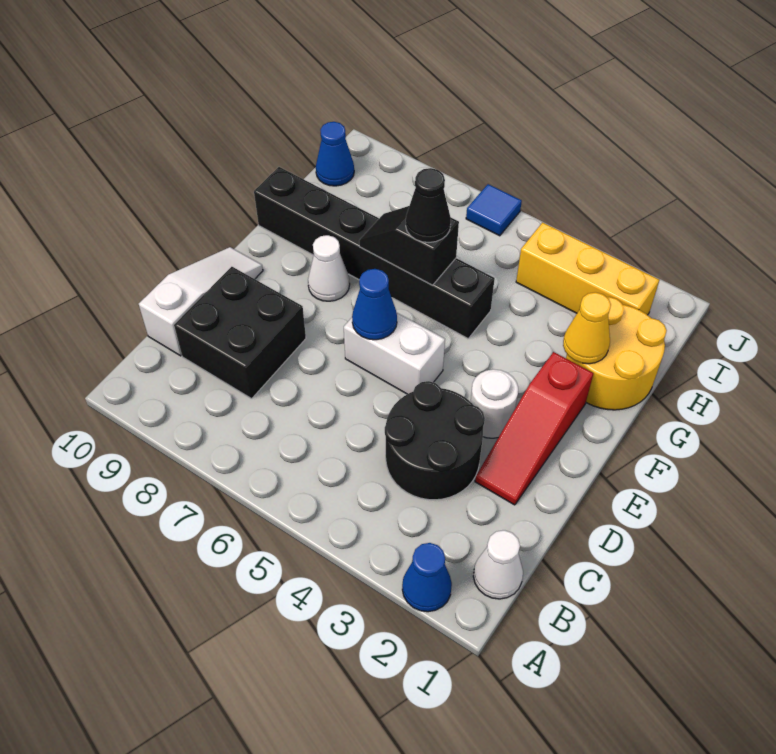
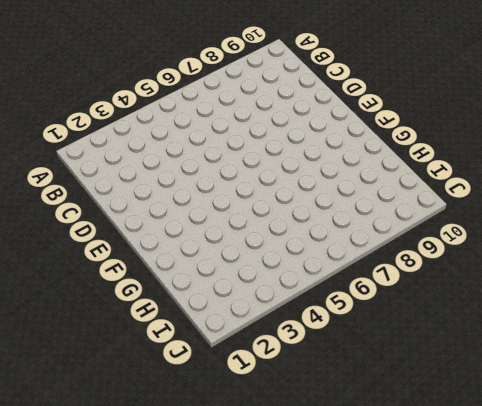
none -> blue cone A2 level 1
none -> white cone B1 level 1
none -> black round brick C3:D4 level 1

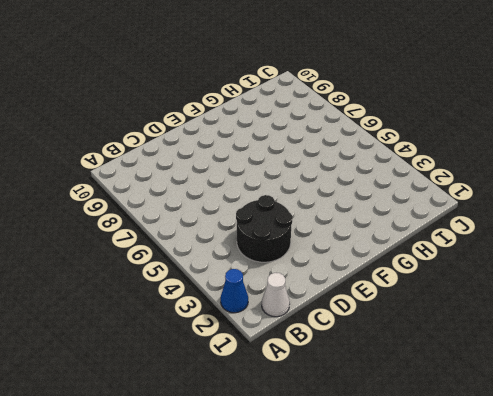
none -> black brick C8:D9 level 1
none -> white slope C10:E10 level 1 top C
none -> red slope D2:F2 level 1 top F

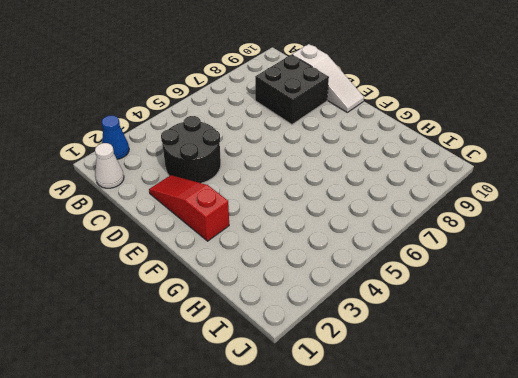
none -> white round brick E3 level 1
none -> white brick E5:E6 level 1
none -> white cone F8 level 1

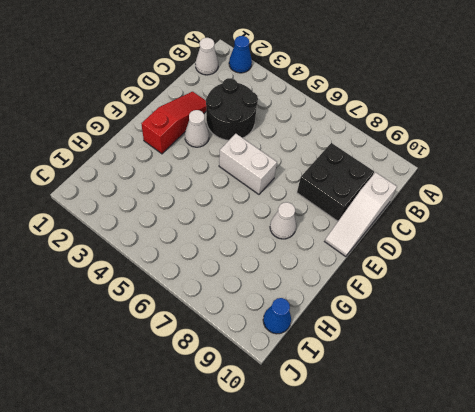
white cone E3 level 1 -> white round brick E3 level 1
none -> yellow round brick G1:H2 level 1
none -> black brick G5:G10 level 1
none -> yellow brick I2:I4 level 1

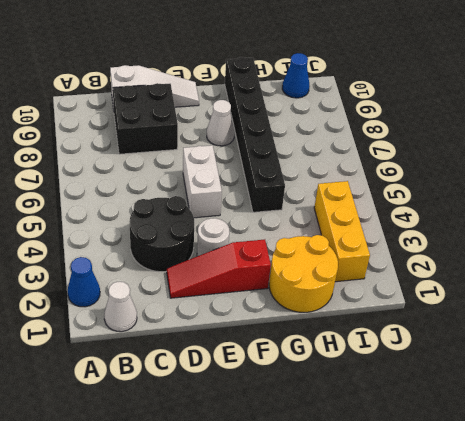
none -> blue tile J6 level 1
none -> blue cone E6 level 2
none -> yellow cone G2 level 2

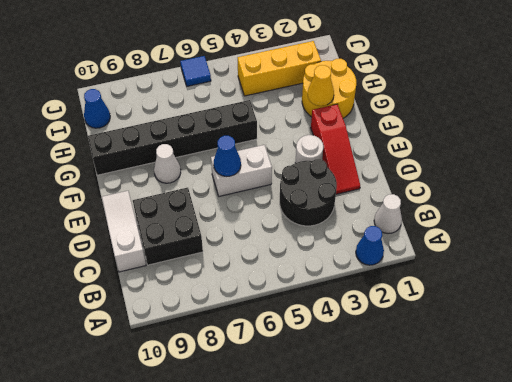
none -> black slope G6:G7 level 2 top 6
none -> black cone G6 level 3

